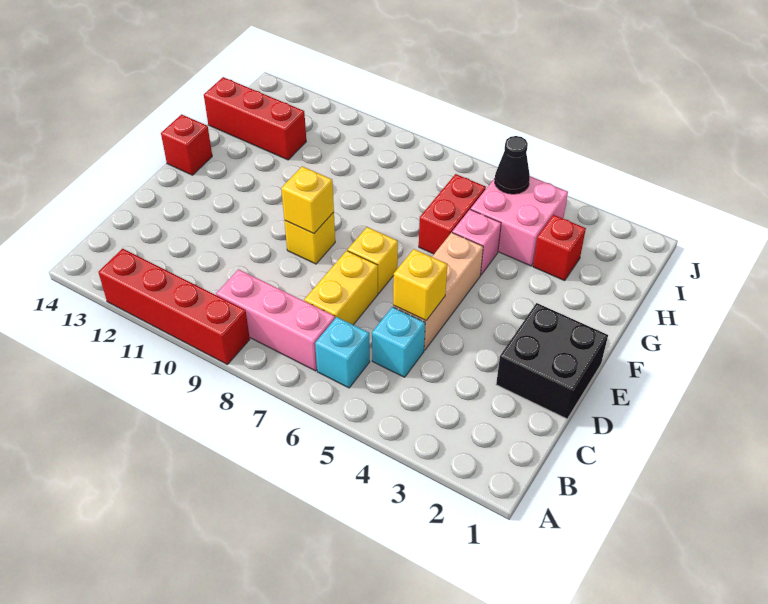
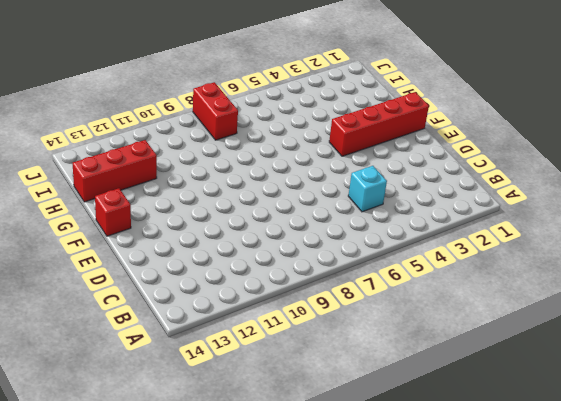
red brick F1:F4 level 1 -> red brick A9:A12 level 1
red brick I8:J8 level 1 -> red brick G6:H6 level 1
none -> cyan brick B6 level 1
none -> pink brick B7:B9 level 1
none -> yellow brick C7:D7 level 1

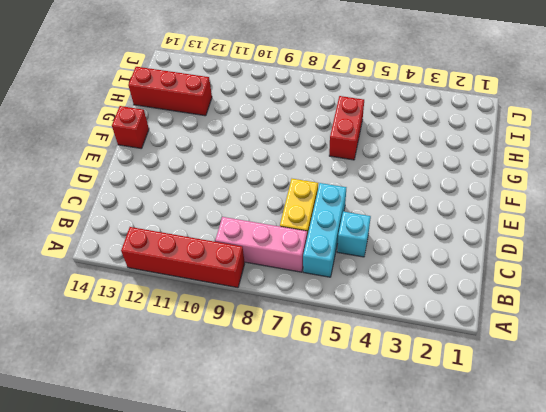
cyan brick B6:D6 level 1 -> cyan brick B6 level 1
none -> black brick D1:E2 level 1
none -> tan brick D5:F5 level 1
none -> yellow brick E7 level 1

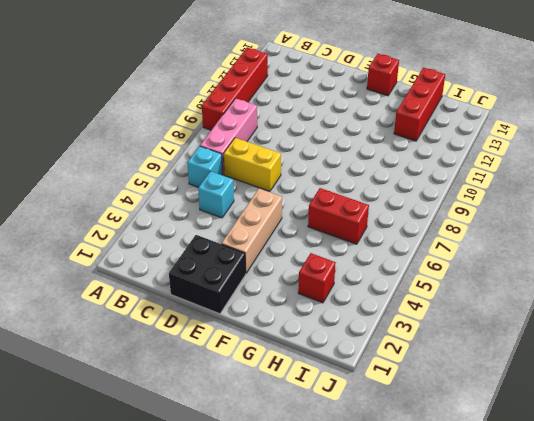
tan brick E3:E5 level 1 -> tan brick D5:F5 level 1
none -> yellow brick E7 level 1
none -> yellow brick E9 level 1
none -> pink brick G5 level 1

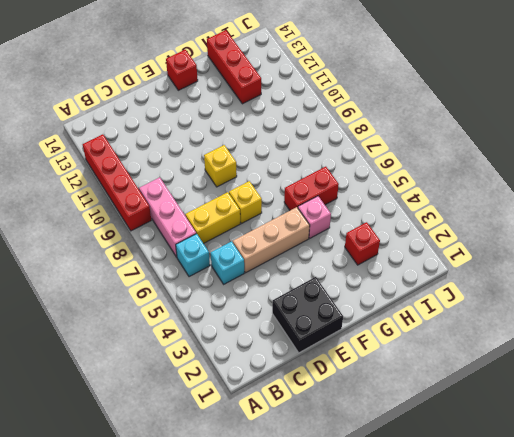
none -> pink brick H4:I5 level 1
none -> yellow brick D5 level 2
none -> yellow brick E9 level 2

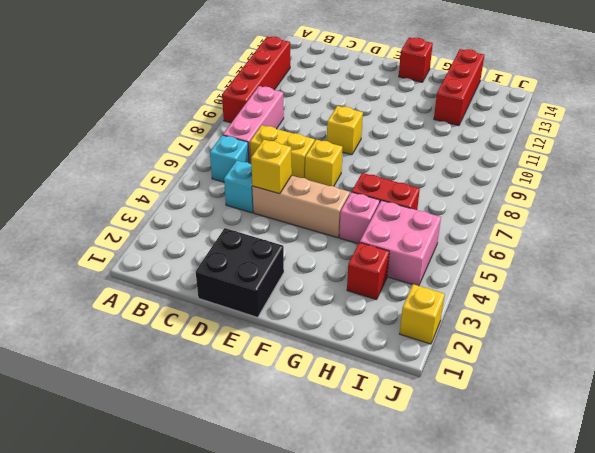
yellow brick J2 level 1 -> yellow brick E9 level 2
none -> black cone I5 level 2

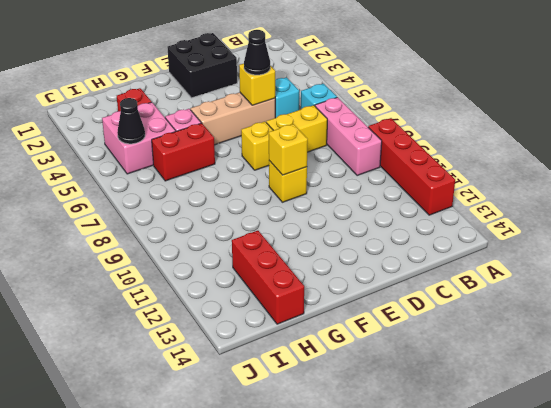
black cone D5 level 3 -> none
none -> red brick F14 level 1

